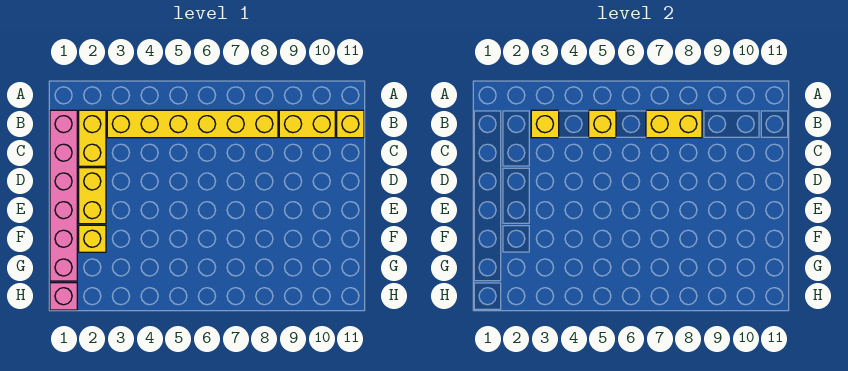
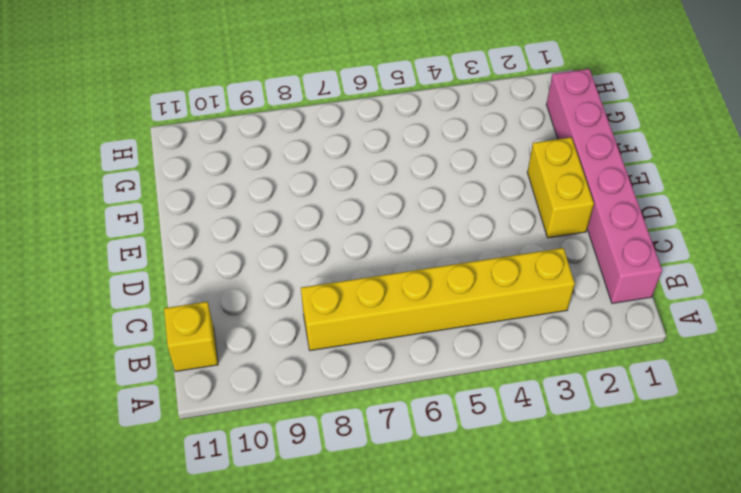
none -> yellow brick B2:C2 level 1
none -> yellow brick B9:B10 level 1

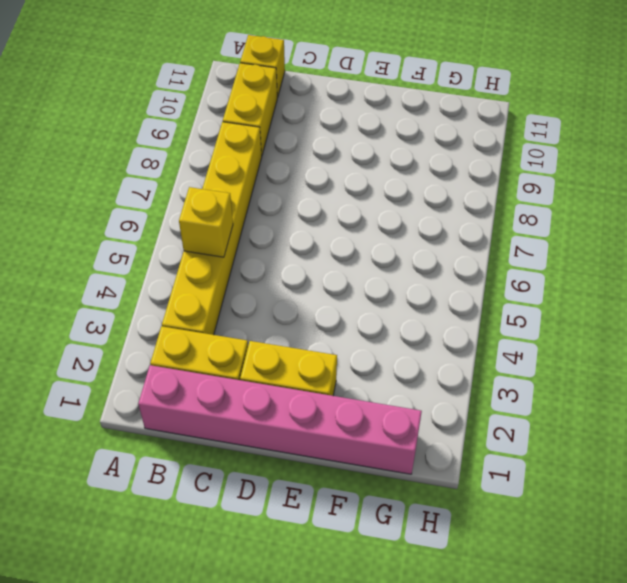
none -> yellow brick F2 level 1
none -> pink brick H1 level 1

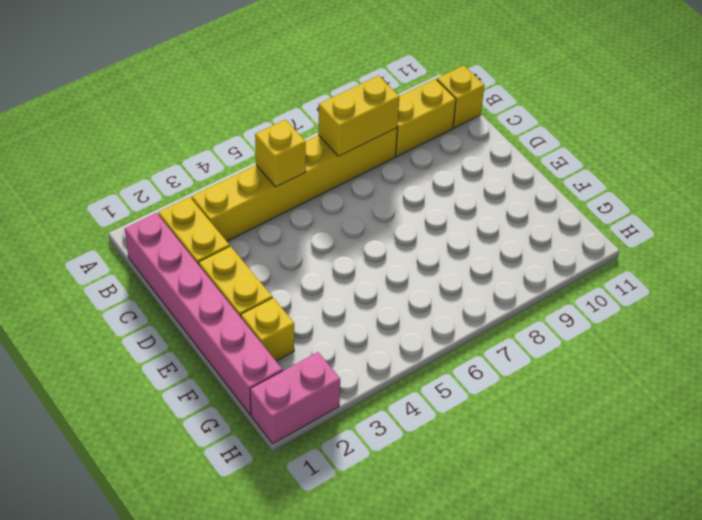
pink brick H1:H2 level 1 -> pink brick H1 level 1
none -> yellow brick B3 level 2

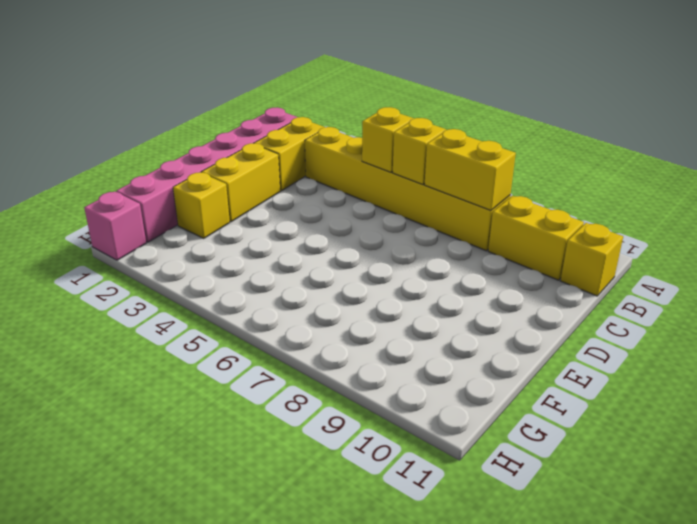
yellow brick B6 level 2 -> yellow brick B3 level 2

